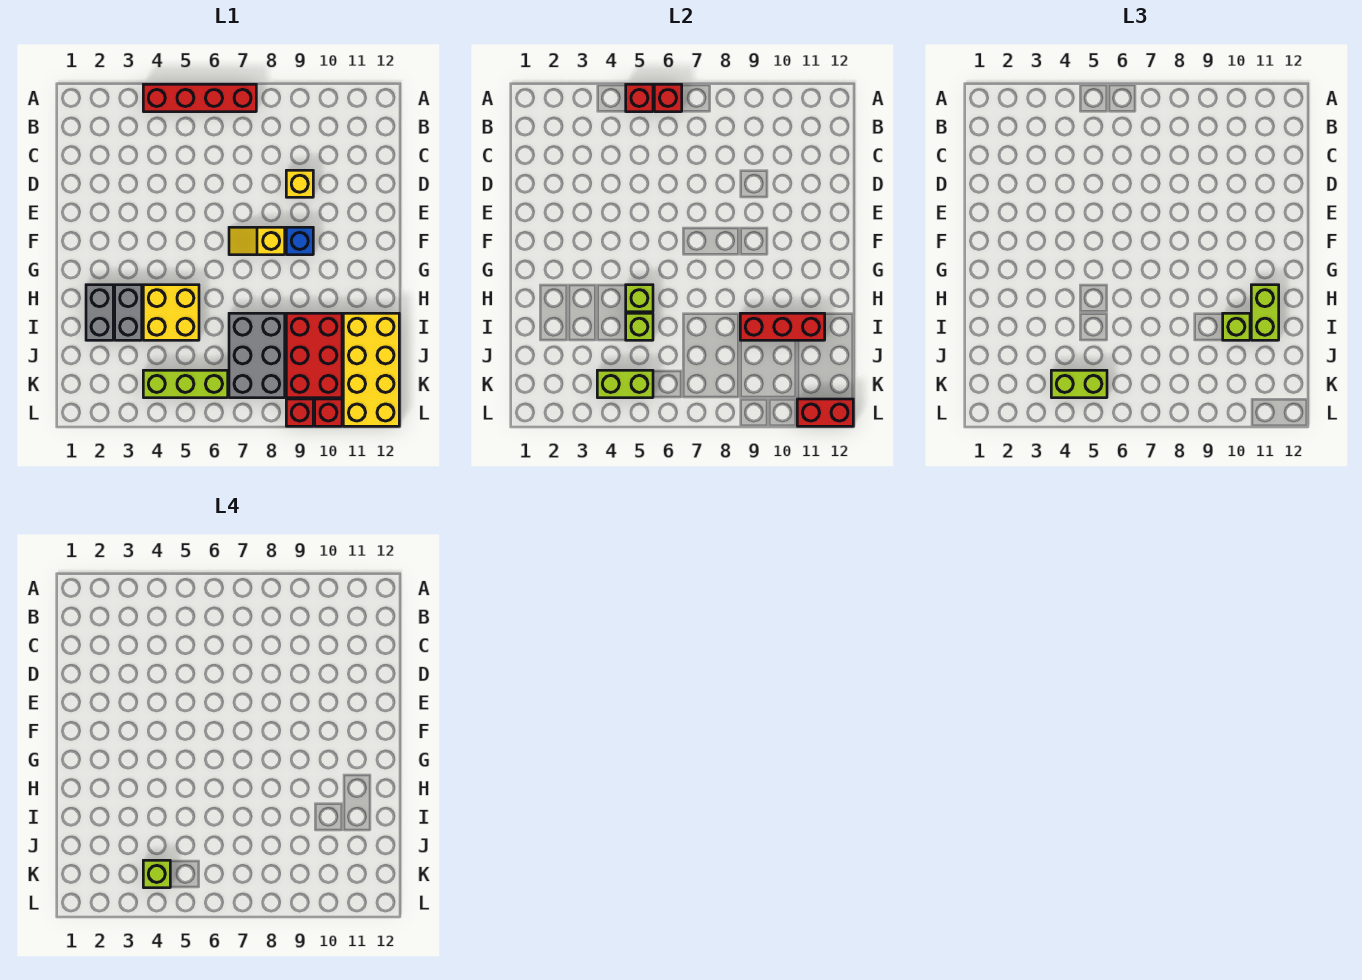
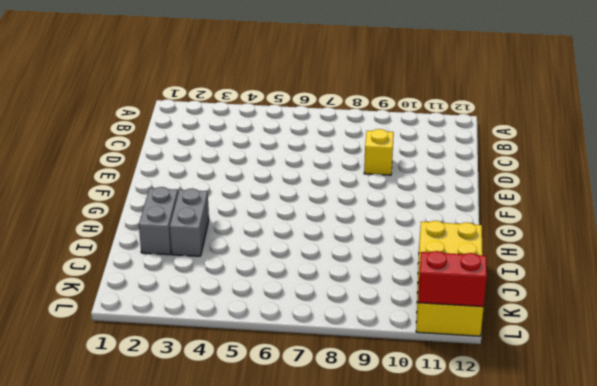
none -> red brick A4:A7 level 1
none -> yellow slope F7:F8 level 1 top 8
none -> blue brick F9 level 1

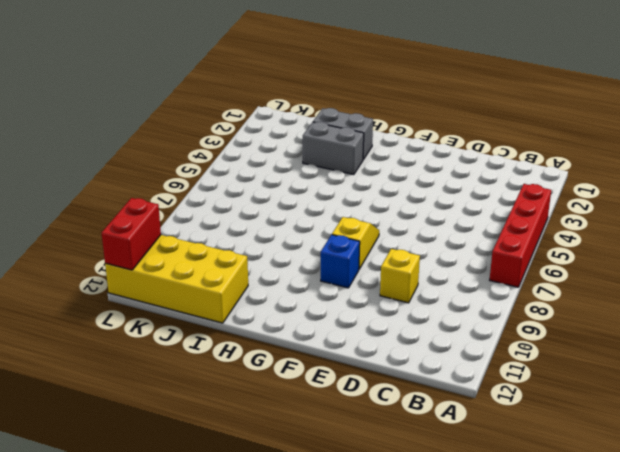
none -> yellow brick H4:I5 level 1
none -> grey brick I7:K8 level 1
none -> red brick I9:K10 level 1

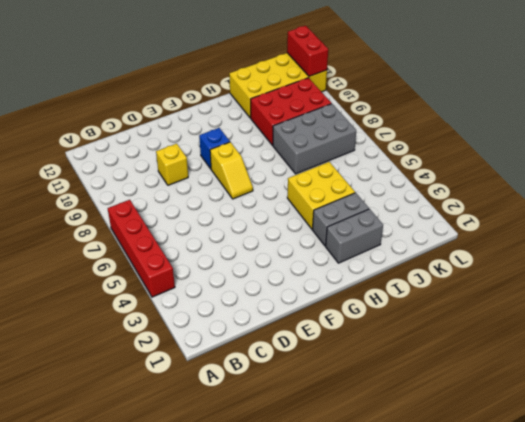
none -> lime brick K4:K6 level 1
none -> red brick L9 level 1
none -> red brick L10 level 1

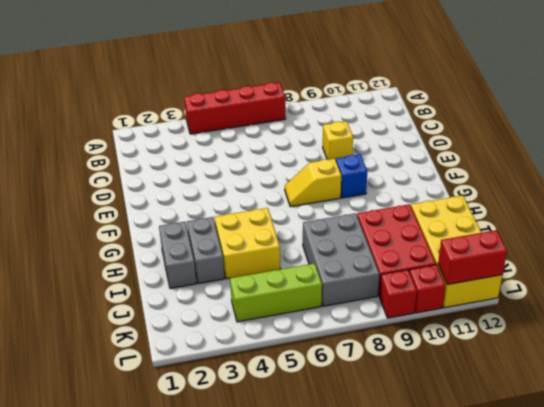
none -> red brick A5 level 2
none -> red brick A6 level 2
none -> lime brick H5 level 2

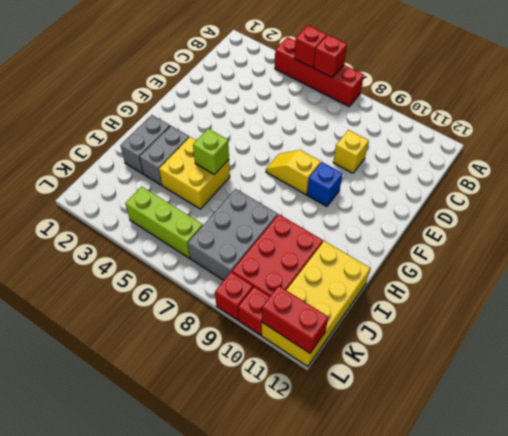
none -> lime brick I5 level 2
none -> red brick I9:I11 level 2
none -> lime brick K4:K5 level 2

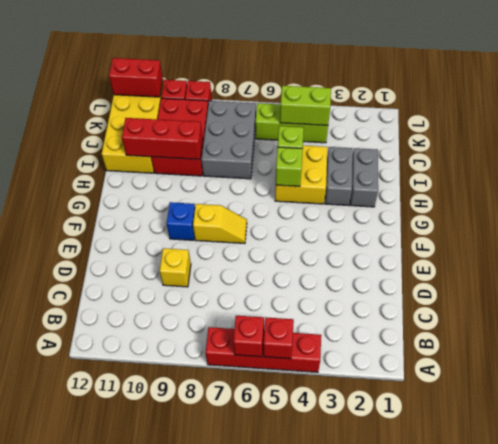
none -> lime brick H11:I11 level 3
none -> lime brick I10 level 3
none -> lime brick K4:K5 level 3

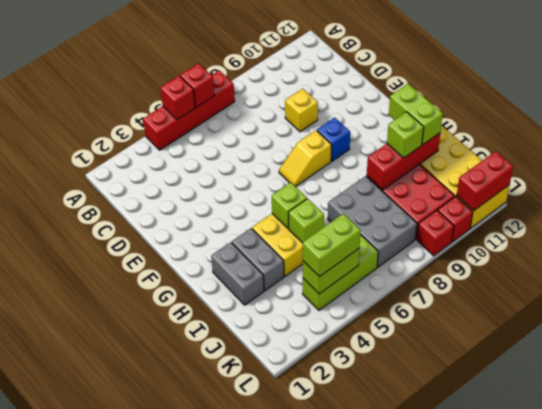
none -> lime brick K4 level 4

